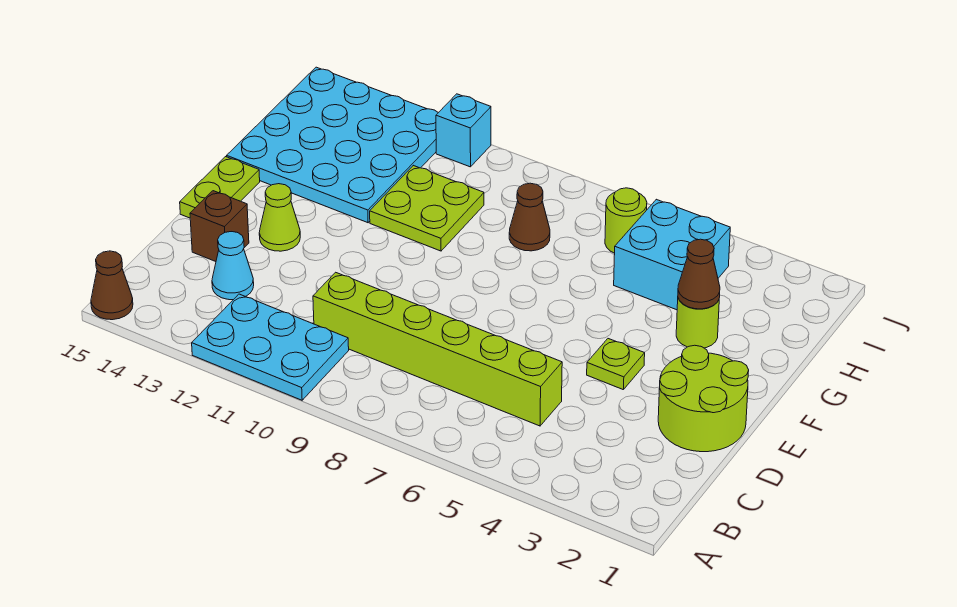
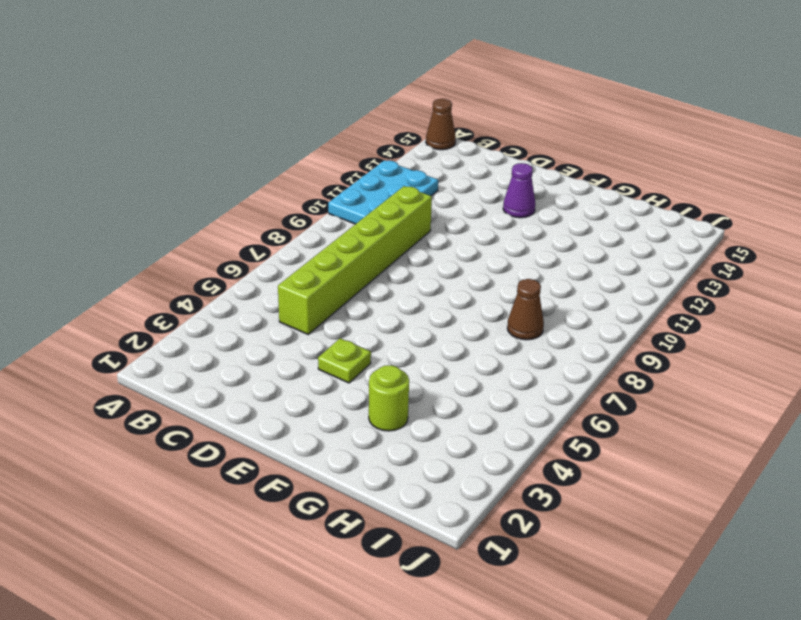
purple cone E13 level 1 -> lime cone E13 level 1
none -> cyan cone C13 level 1
none -> lime round brick D1:E2 level 1
none -> brown brick D14 level 1

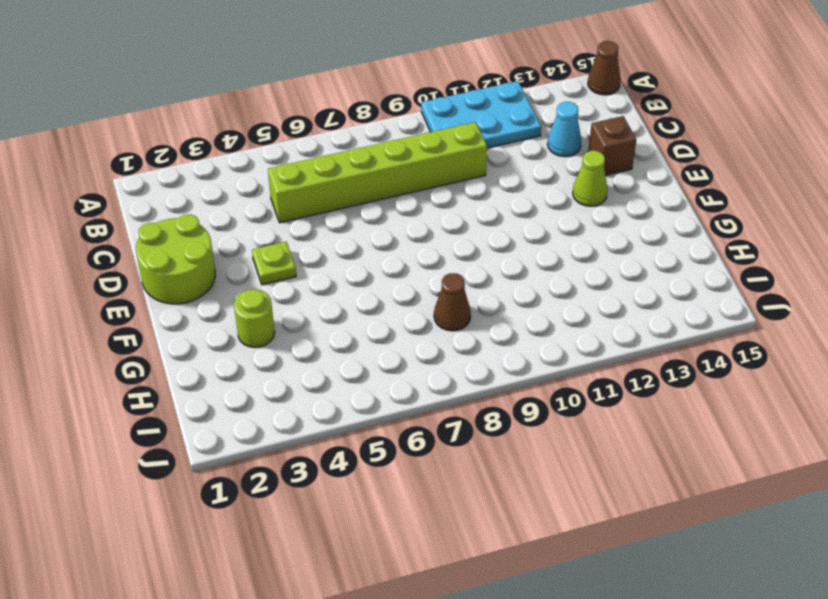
none -> lime plate E15:F15 level 1
none -> lime plate G10:H11 level 1
none -> cyan plate G12:J15 level 1

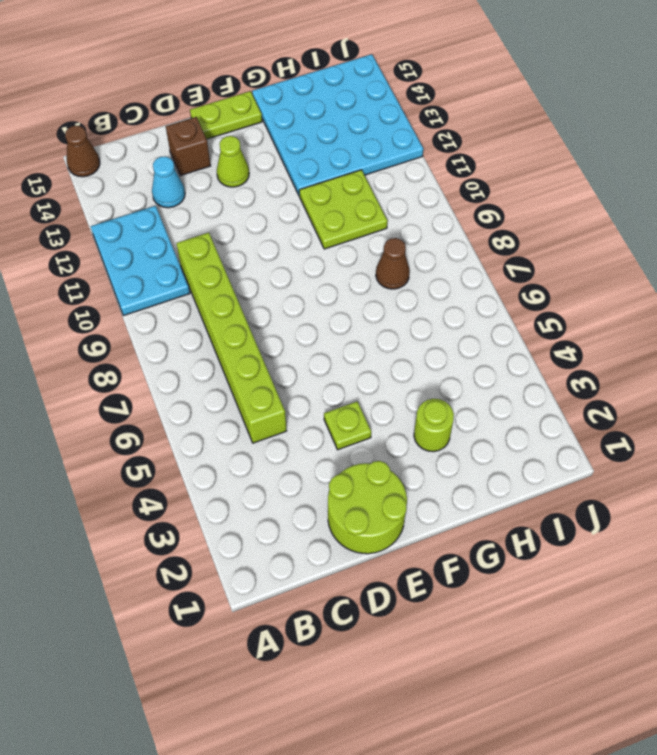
none -> cyan brick H4:I5 level 1
none -> lime round brick I6 level 1
none -> cyan brick J11 level 1

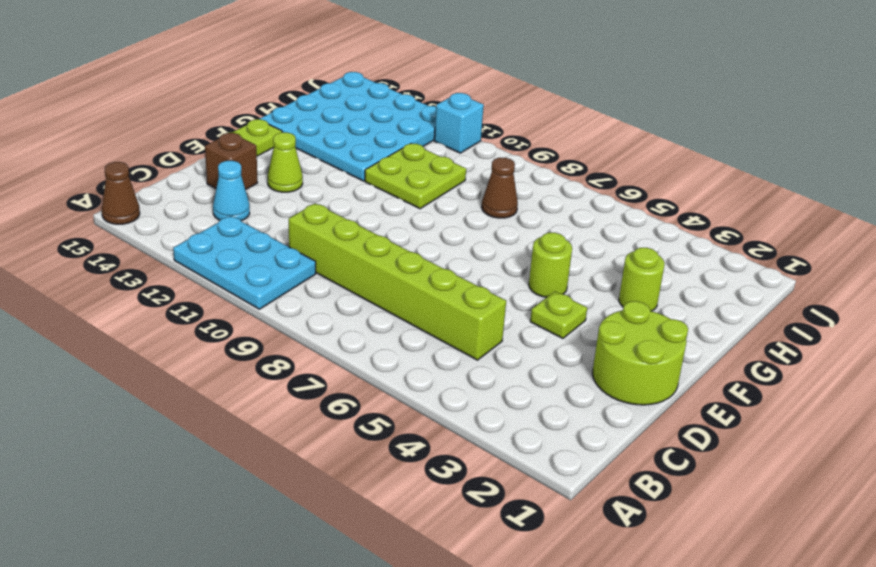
lime round brick F5 level 1 -> lime round brick I6 level 1
none -> cyan brick H4:I5 level 1
none -> brown cone G3 level 2

